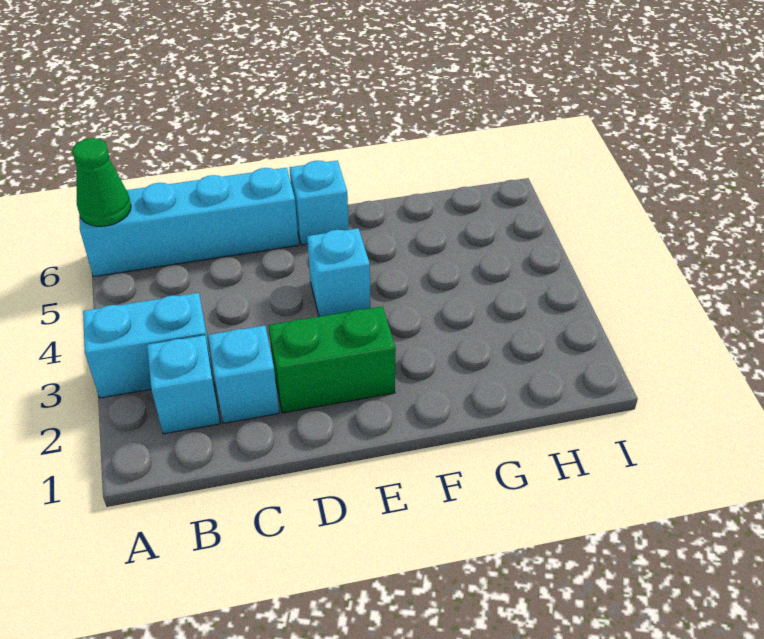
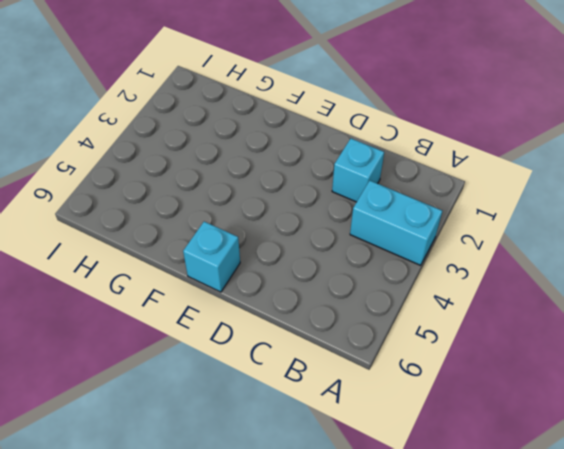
none -> cyan brick A6:D6 level 1
none -> cyan brick B2 level 1

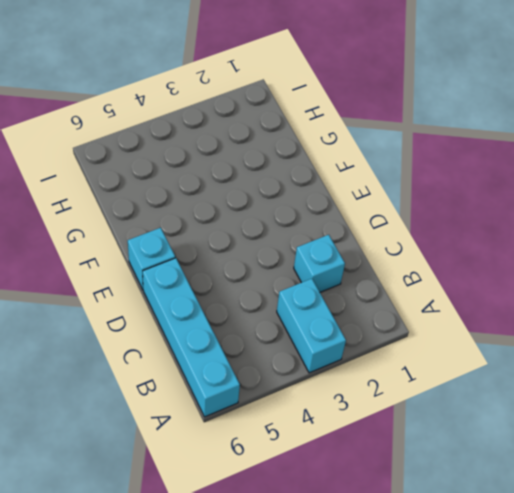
none -> cyan brick B2 level 1
none -> green brick D2:E2 level 1

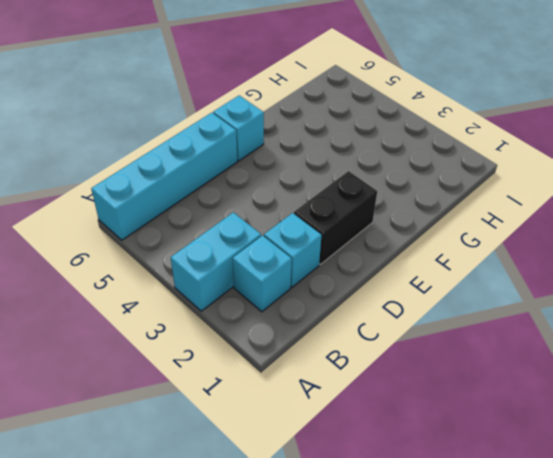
black brick D2:E2 level 1 -> green brick D2:E2 level 1
none -> cyan brick E4 level 1
none -> green cone A6 level 2

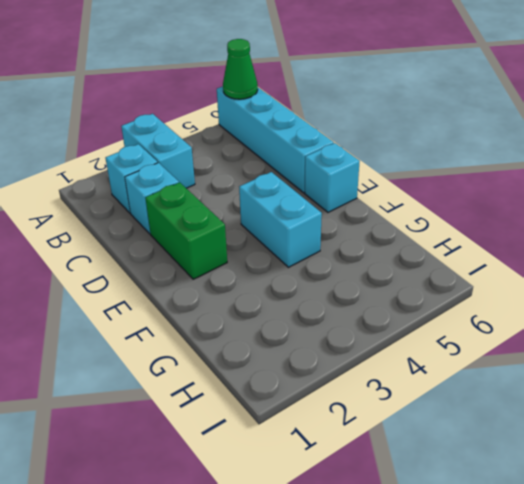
cyan brick E4:F4 level 1 -> cyan brick E4 level 1

